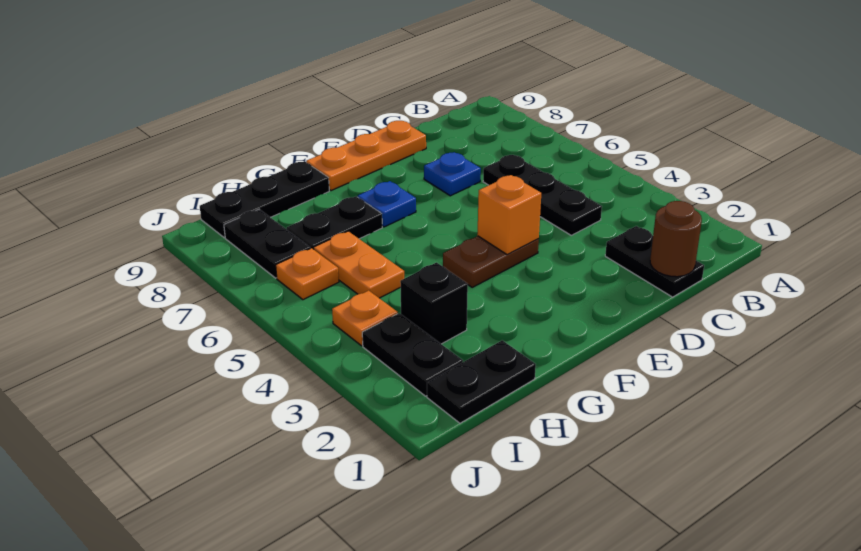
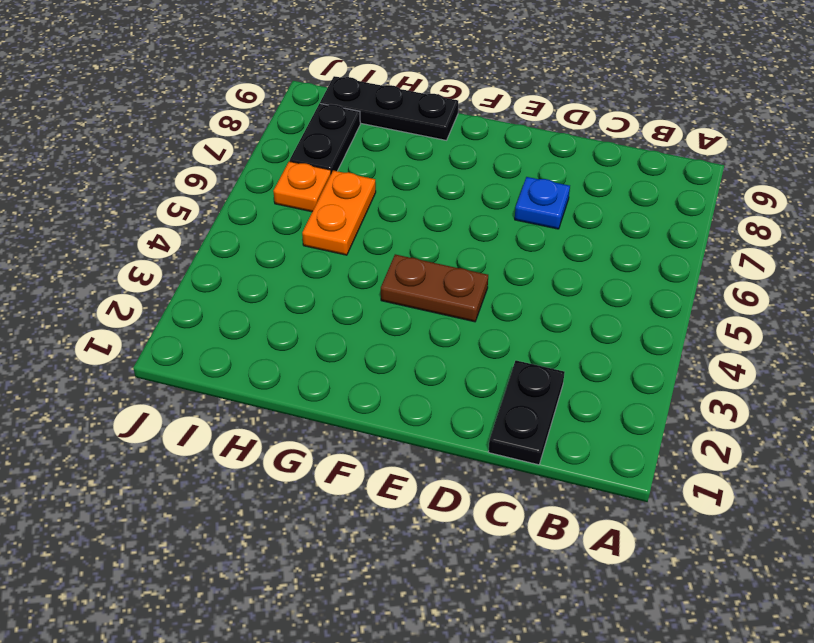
none -> black plate C4:C6 level 1
none -> orange plate D9:F9 level 1
none -> blue plate F7 level 1

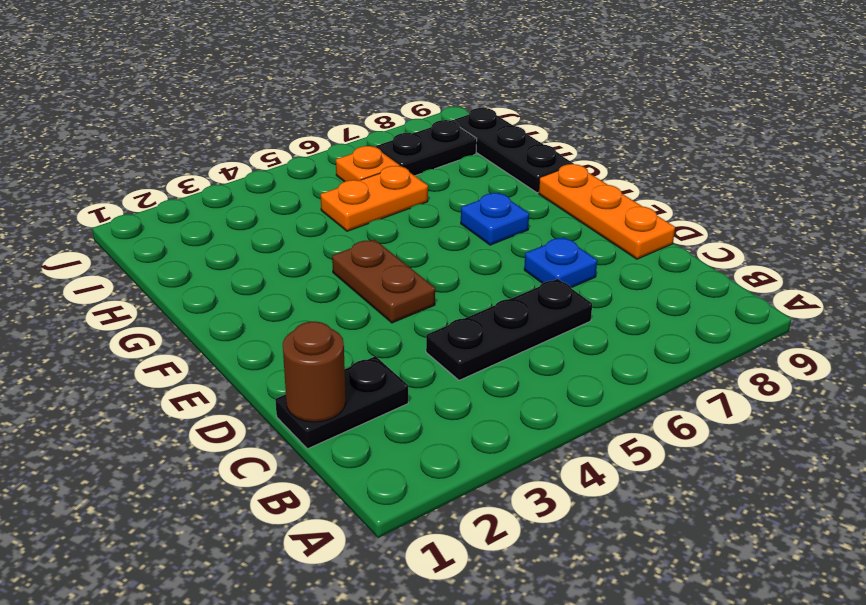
none -> black plate G7:H7 level 1
none -> black plate H1:I1 level 1
none -> black brick H3 level 1

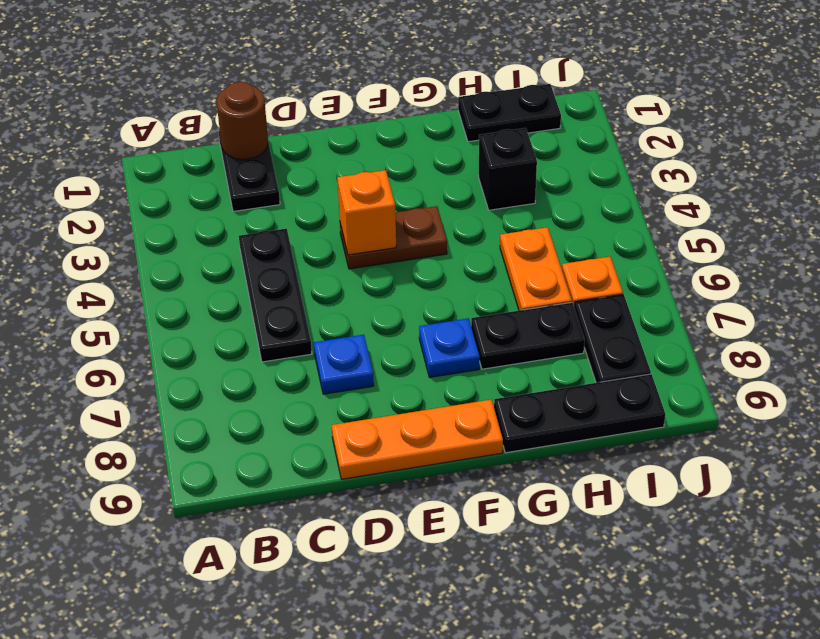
none -> black plate I2:I3 level 1
none -> orange plate I4 level 1

